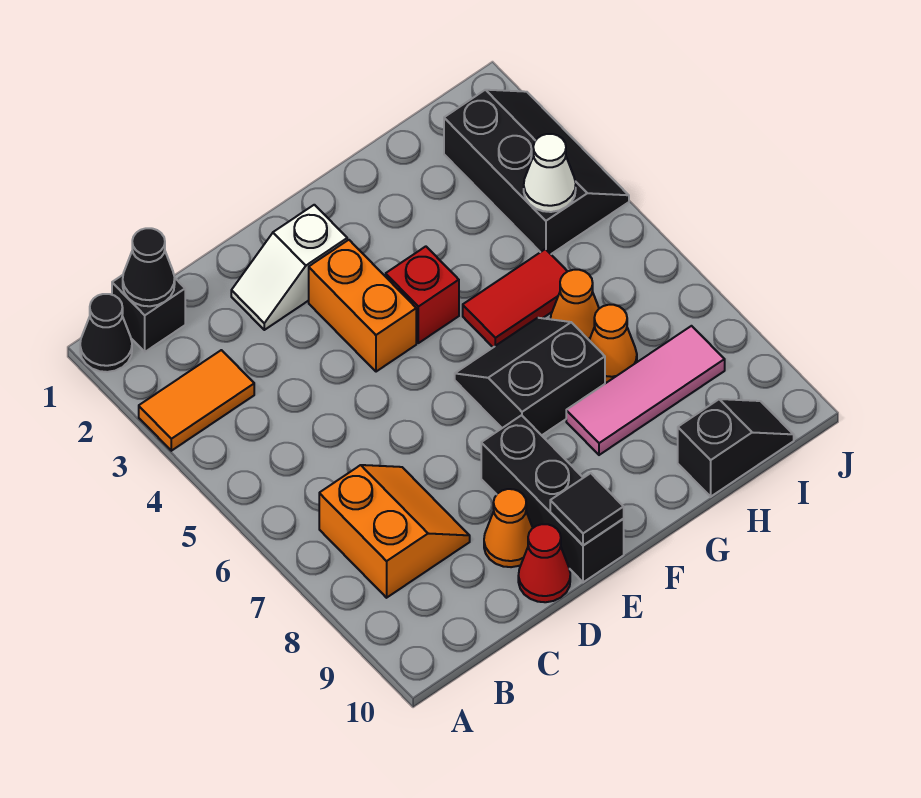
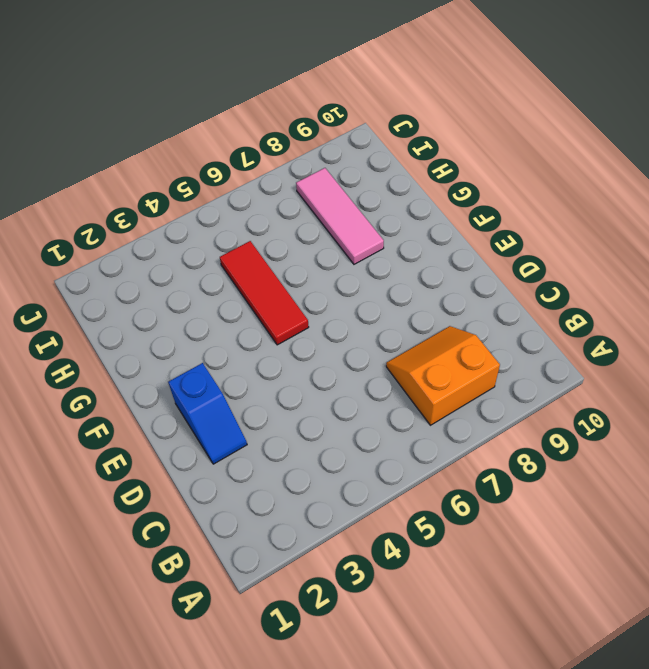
blue slope D2:E2 level 1 top E -> white slope D2:E2 level 1 top E
red tile F5:H5 level 1 -> red tile G5:H5 level 1
none -> black cone A1 level 1
none -> orange tile A3:B3 level 1
none -> black brick B1 level 1

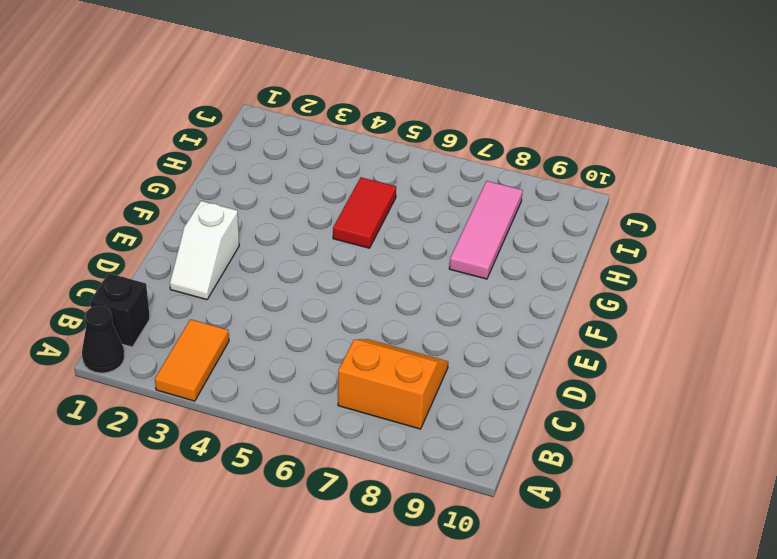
none -> orange cone D9 level 1
none -> red cone D10 level 1
none -> orange brick E3:E4 level 1

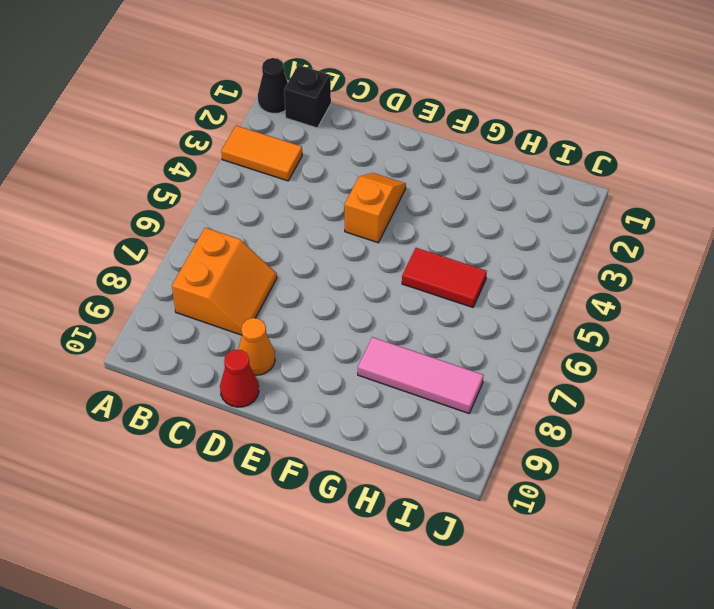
orange slope E3:E4 level 1 top 4 -> orange brick E3:E4 level 1
none -> white slope D2:E2 level 1 top E
none -> black brick E8:E10 level 1
none -> red brick F4 level 1

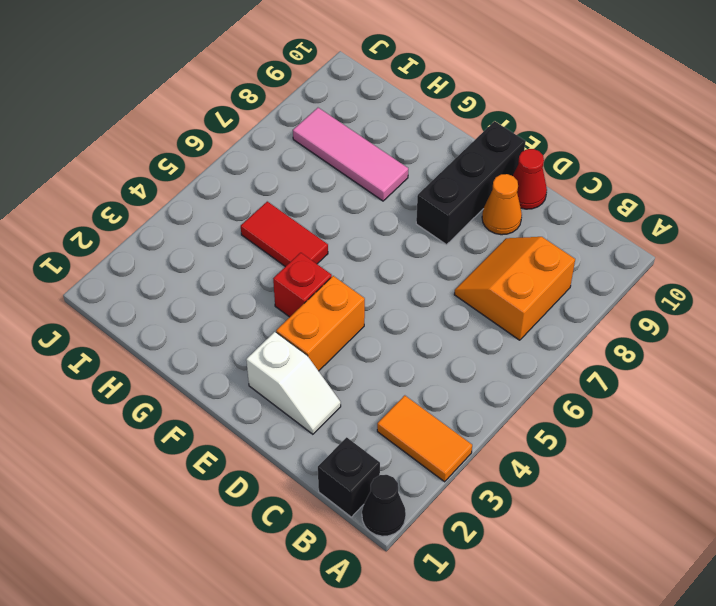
none -> black slope F6:G7 level 1 top 7
none -> orange cone H6 level 1
none -> orange cone H7 level 1

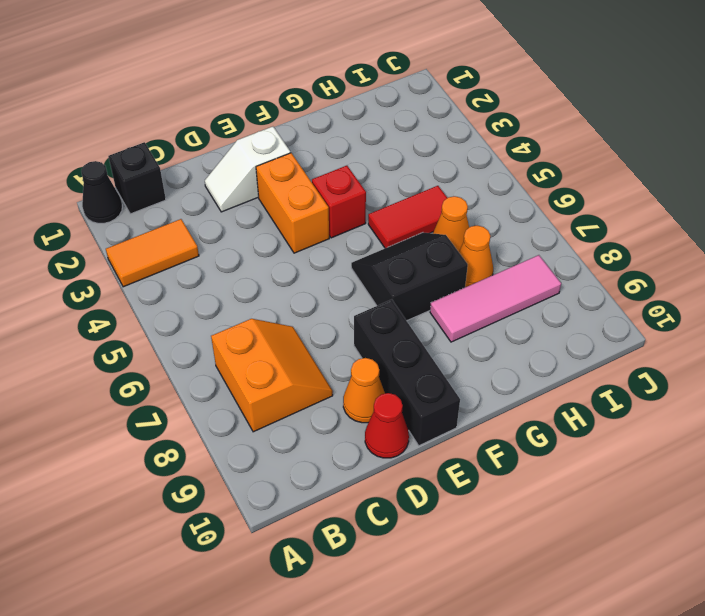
none -> black slope H10:I10 level 1 top H
none -> black slope I2:J4 level 1 top I
none -> black cone B1 level 2

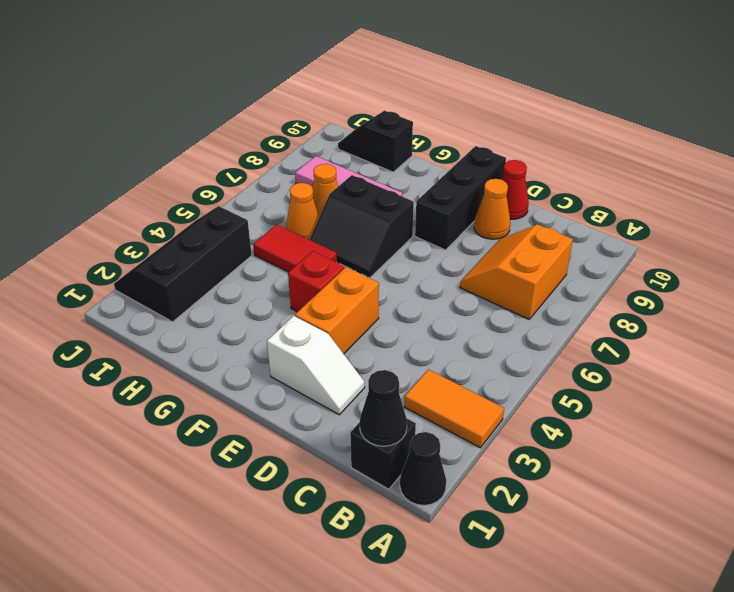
none -> black tile E10 level 2
none -> white cone I4 level 2

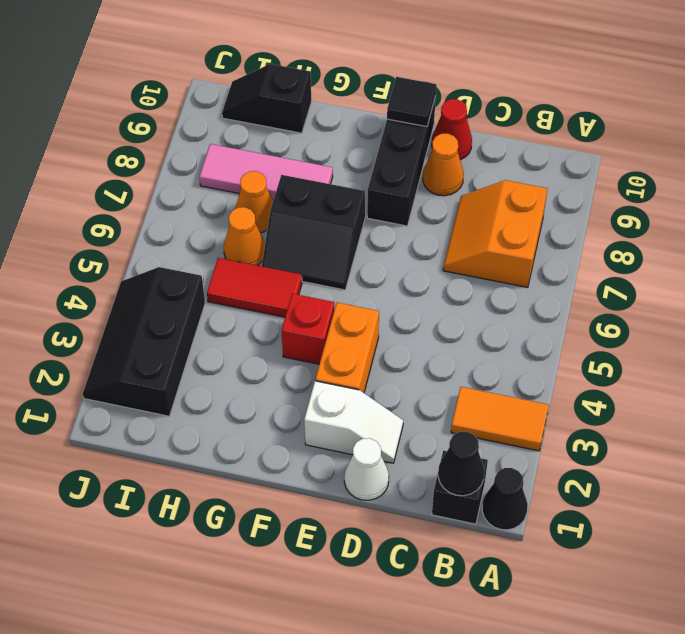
white cone D1 level 1 -> white cone I4 level 2

